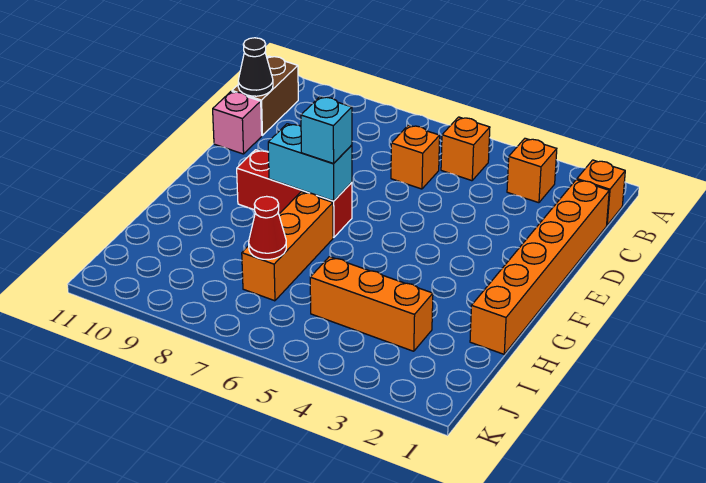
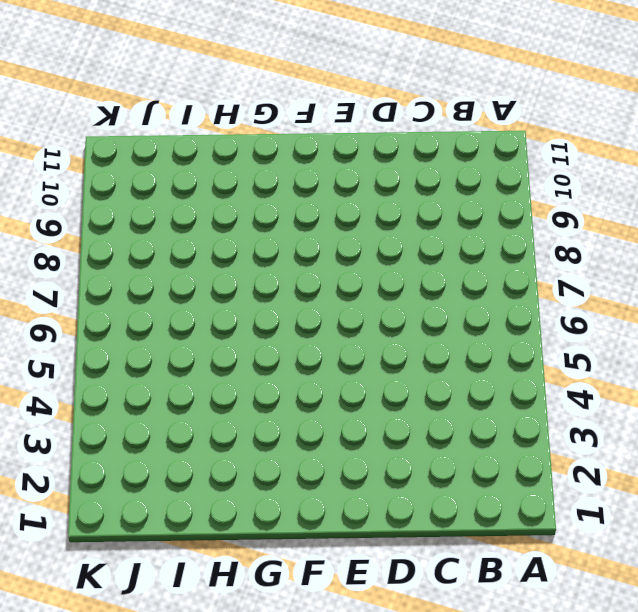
none -> orange brick B1 level 1
none -> orange brick B3 level 1
none -> orange brick B5 level 1

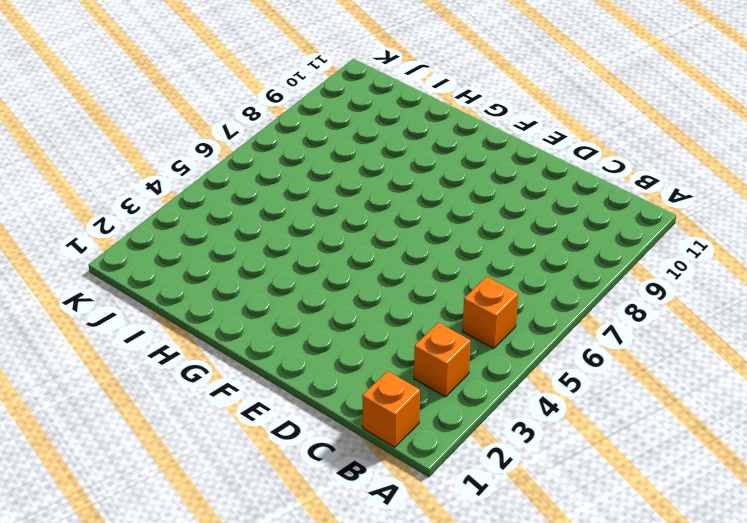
none -> brown brick B11:C11 level 1
none -> orange brick C1:H1 level 1
none -> orange brick C6 level 1

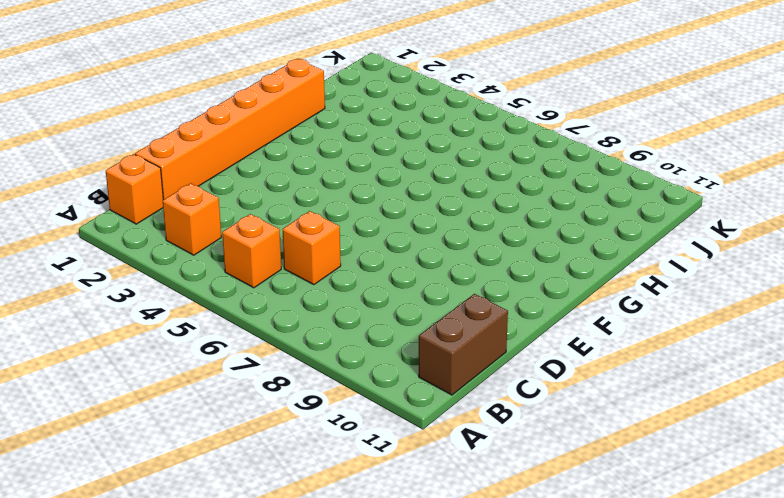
none -> pink brick D11 level 1
none -> red brick F7:F9 level 1
none -> orange brick G7:I7 level 1

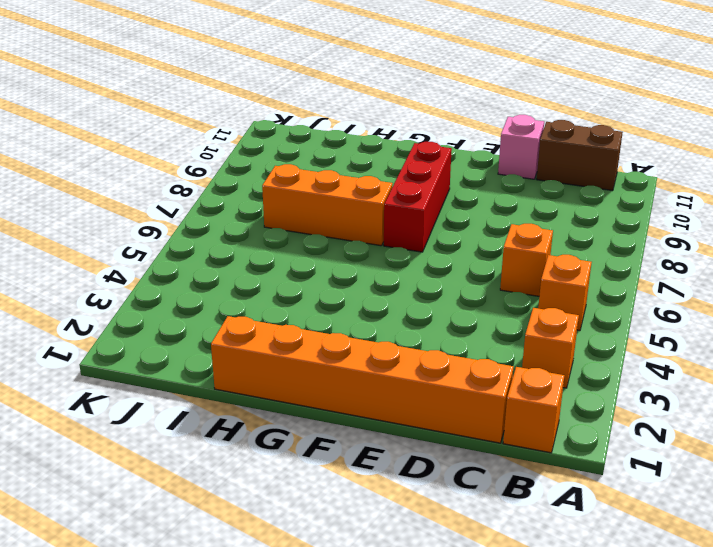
none -> orange brick I3:I5 level 1
none -> black cone C11 level 2
none -> cyan brick F7:F8 level 2

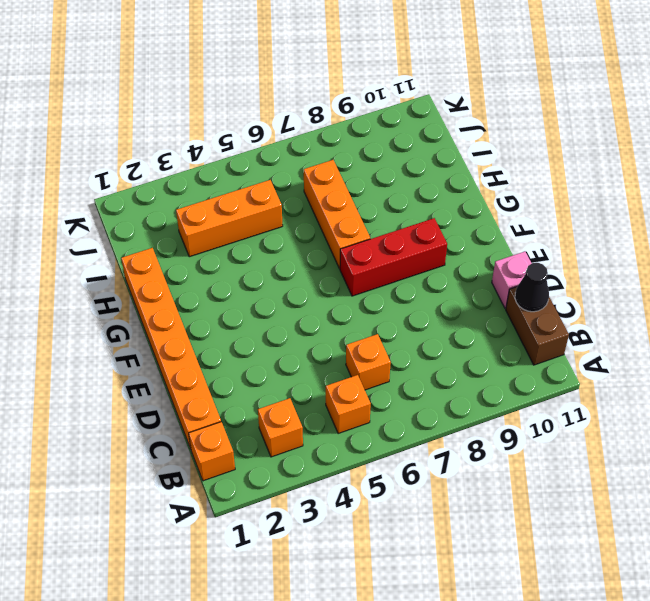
none -> cyan brick F7:F8 level 2
none -> red cone I7 level 2
none -> cyan brick F7 level 3

